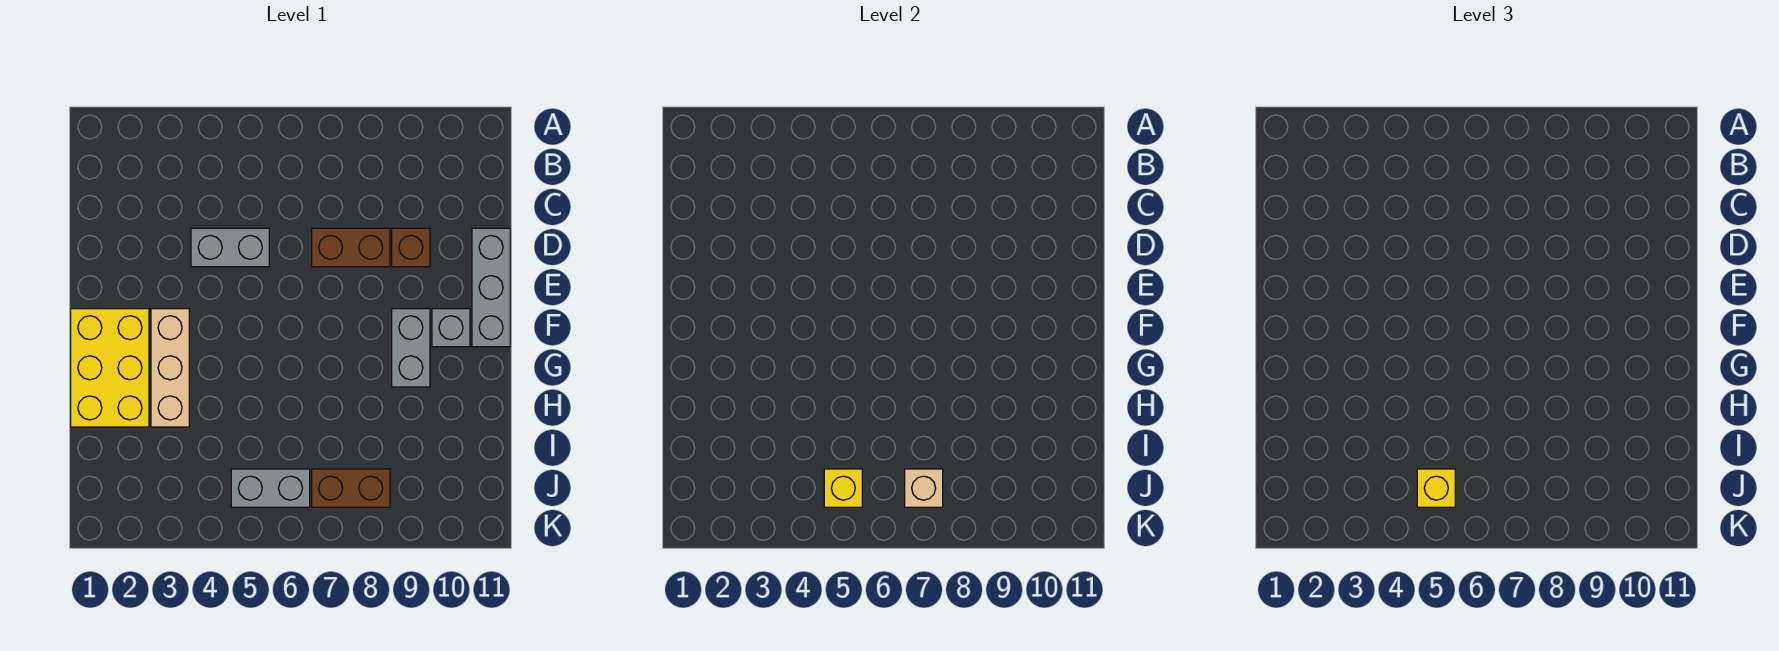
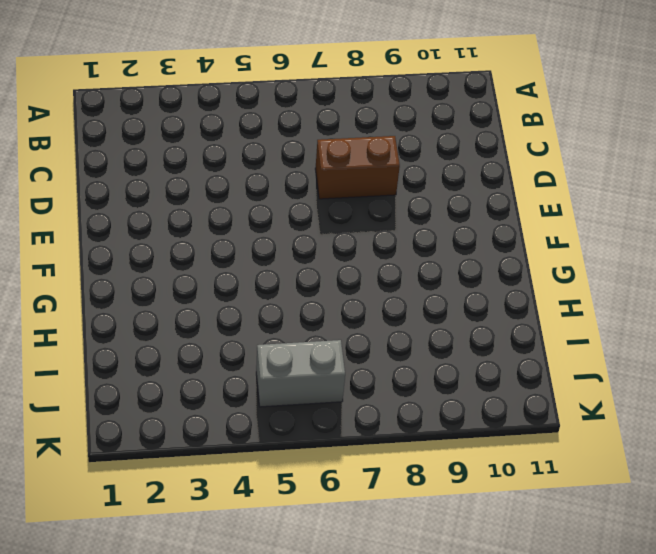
none -> grey brick D4:D5 level 1
none -> brown brick D9 level 1
none -> grey brick D11:F11 level 1

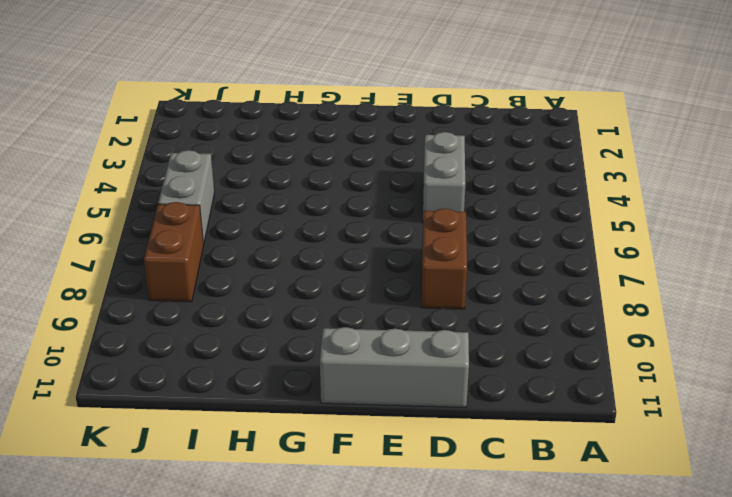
none -> brown brick D9 level 1
none -> yellow brick F1:H2 level 1
none -> tan brick F3:H3 level 1

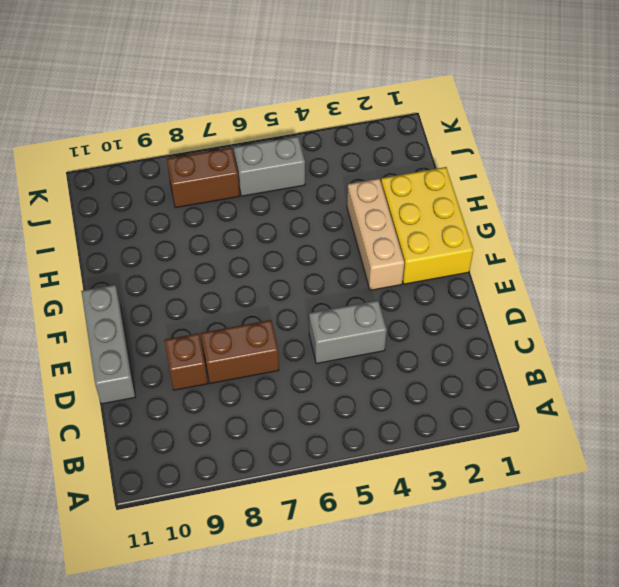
none -> grey brick F9:G9 level 1
none -> grey brick F10 level 1
none -> yellow brick J5 level 2

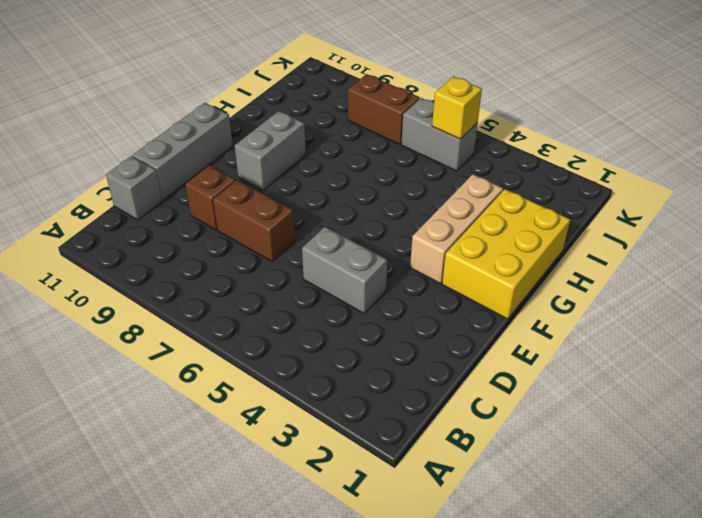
grey brick C11 level 1 -> grey brick F10 level 1
none -> tan brick J7 level 2
none -> yellow brick J5 level 3

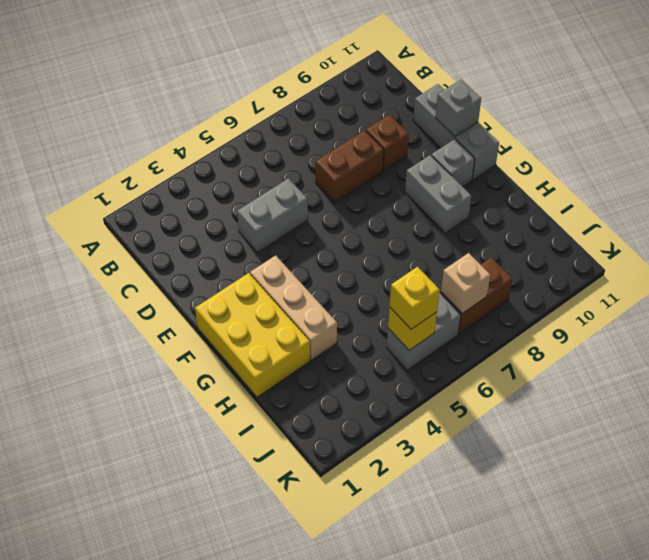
grey brick E11 level 2 -> none

